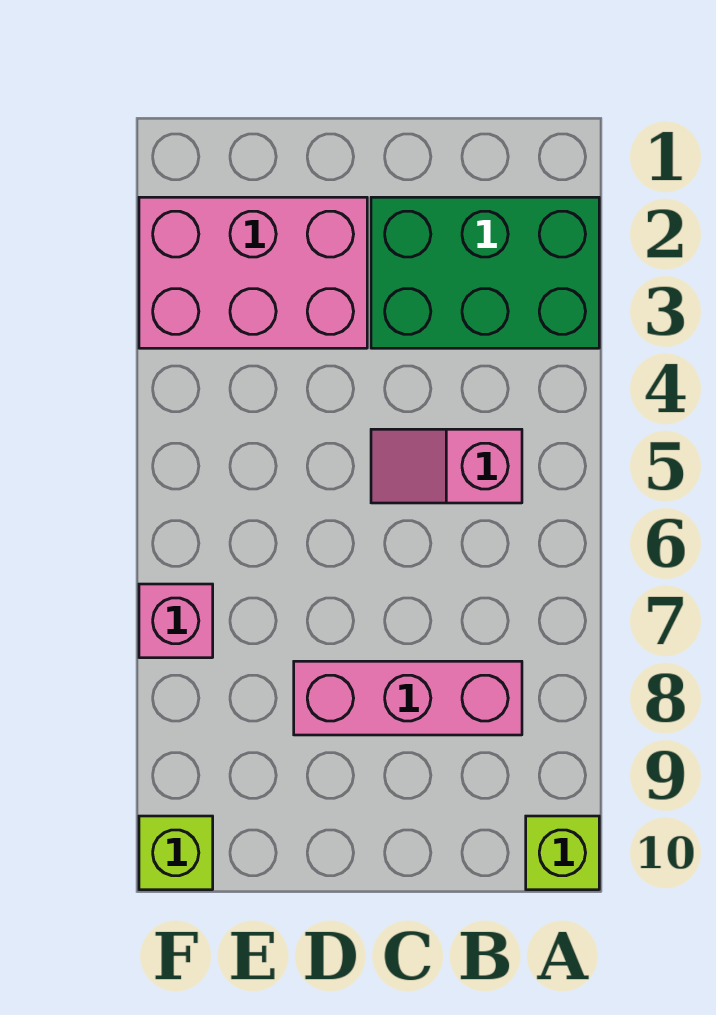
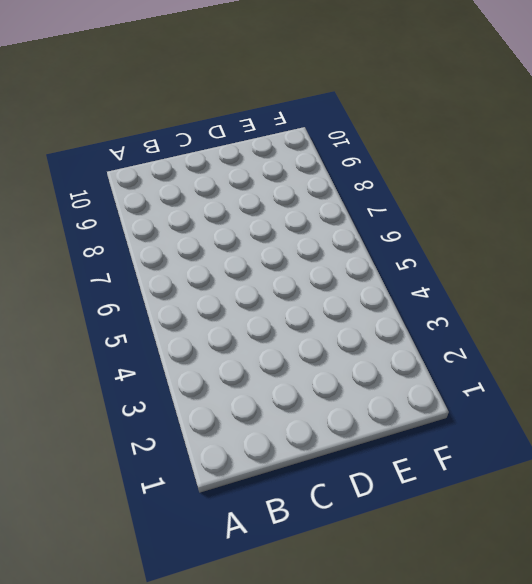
none -> green brick A2:C3 level 1
none -> lime brick A10 level 1

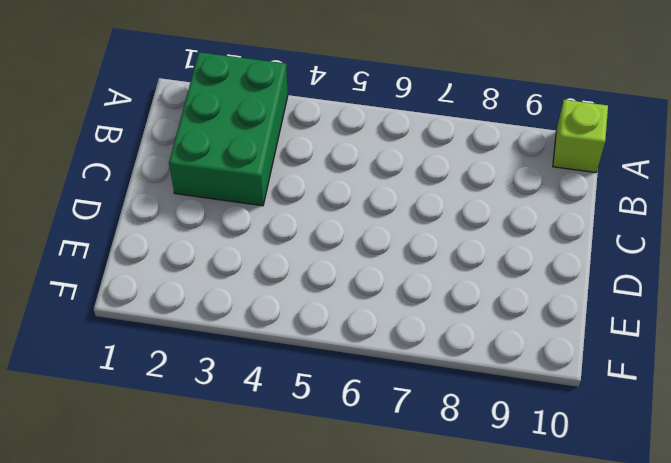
none -> pink slope B5:C5 level 1 top B
none -> pink brick B8:D8 level 1

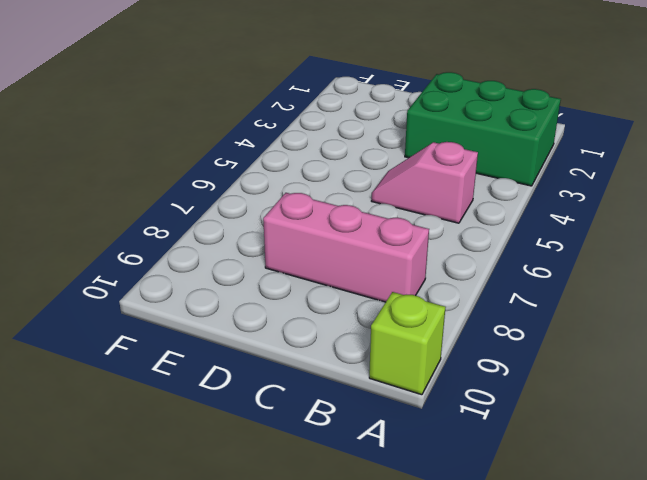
none -> pink brick D2:F3 level 1
none -> pink brick F7 level 1

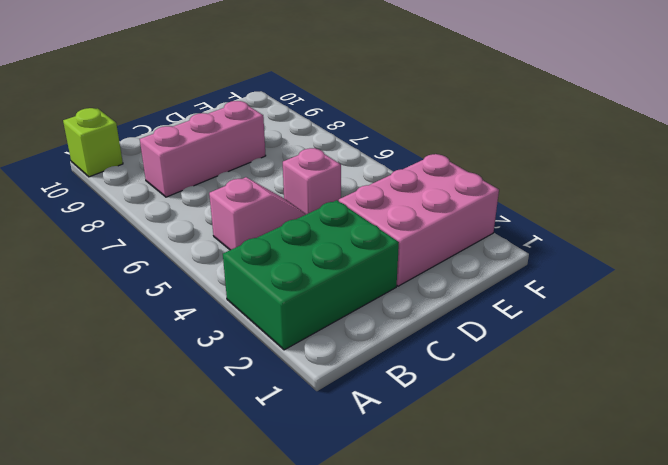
pink brick D5 level 1 -> pink brick F7 level 1
none -> lime brick F10 level 1

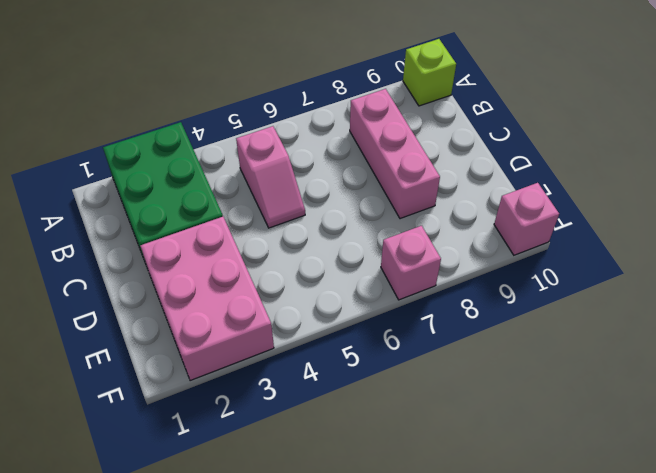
pink brick F10 level 1 -> lime brick F10 level 1

